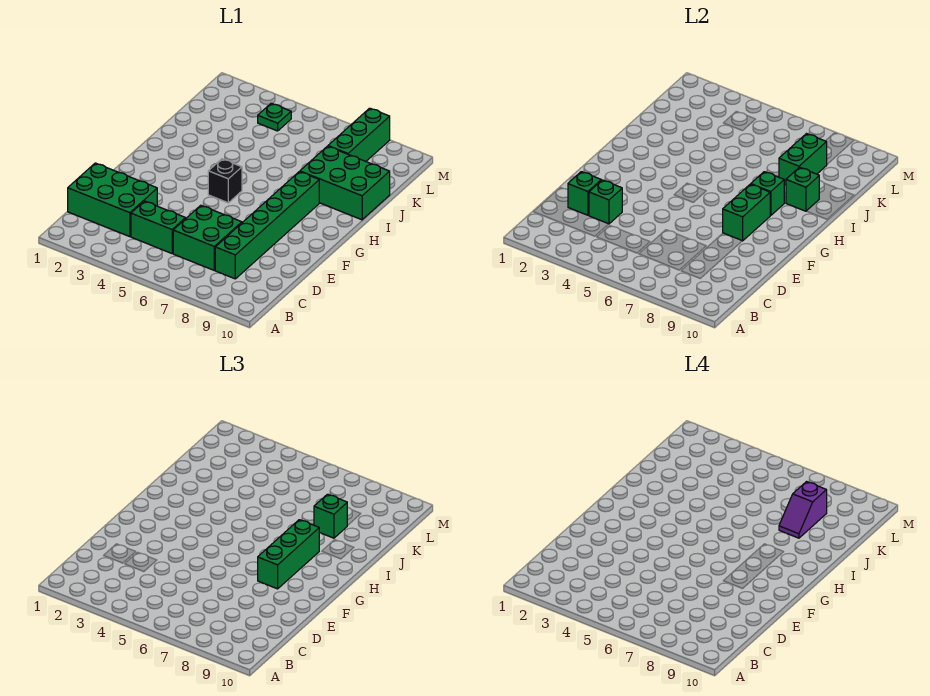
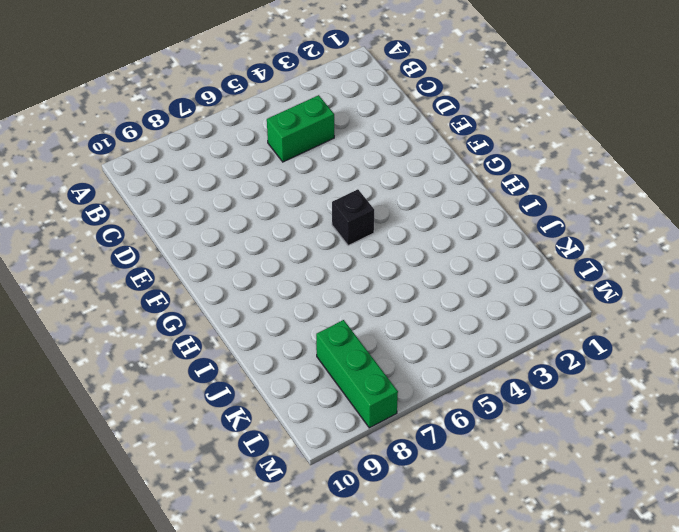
none -> green brick C1:D3 level 1
none -> green brick C6:D7 level 1
none -> green brick C8:H8 level 1

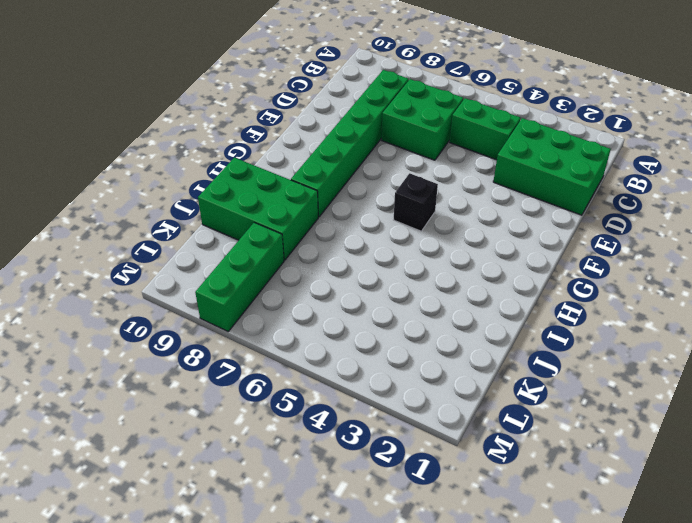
none -> green plate L4 level 1
none -> green brick D2 level 2
none -> green brick D3 level 2

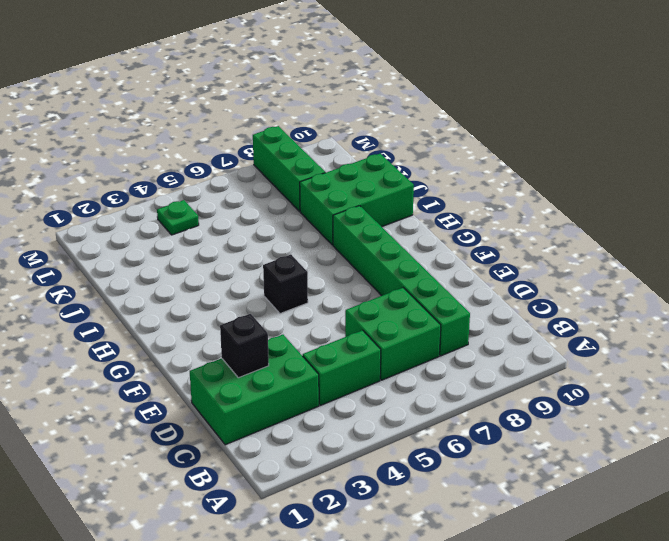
black brick D2 level 2 -> green brick D2 level 2
none -> green brick D3 level 2
none -> green brick F8:G8 level 2
none -> green brick H8 level 2

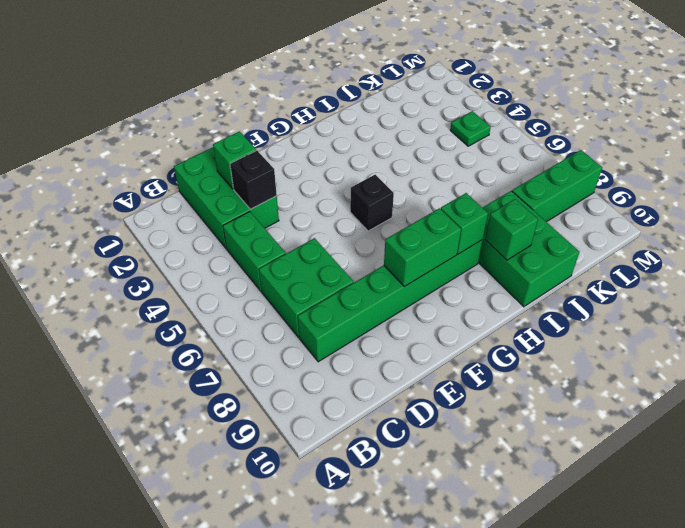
black brick D3 level 2 -> green brick D3 level 2
none -> green brick J8:K8 level 2
none -> green brick F8:H8 level 3
none -> green brick J8 level 3

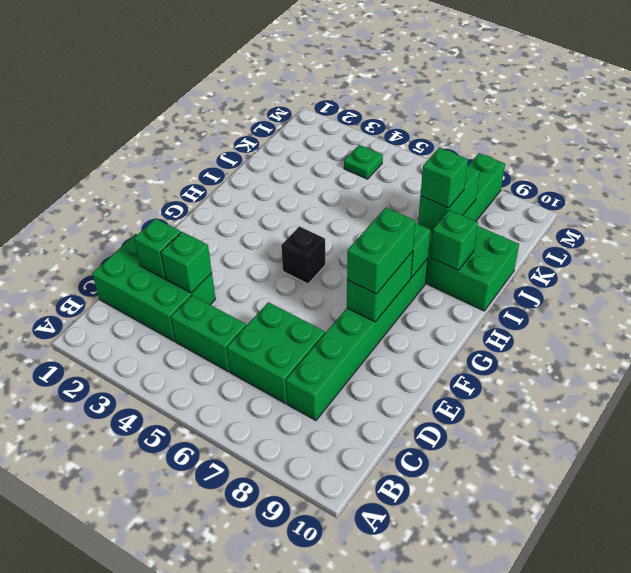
green brick F8:G8 level 3 -> green brick F8:H8 level 3
none -> purple slope J8:K8 level 4 top K

